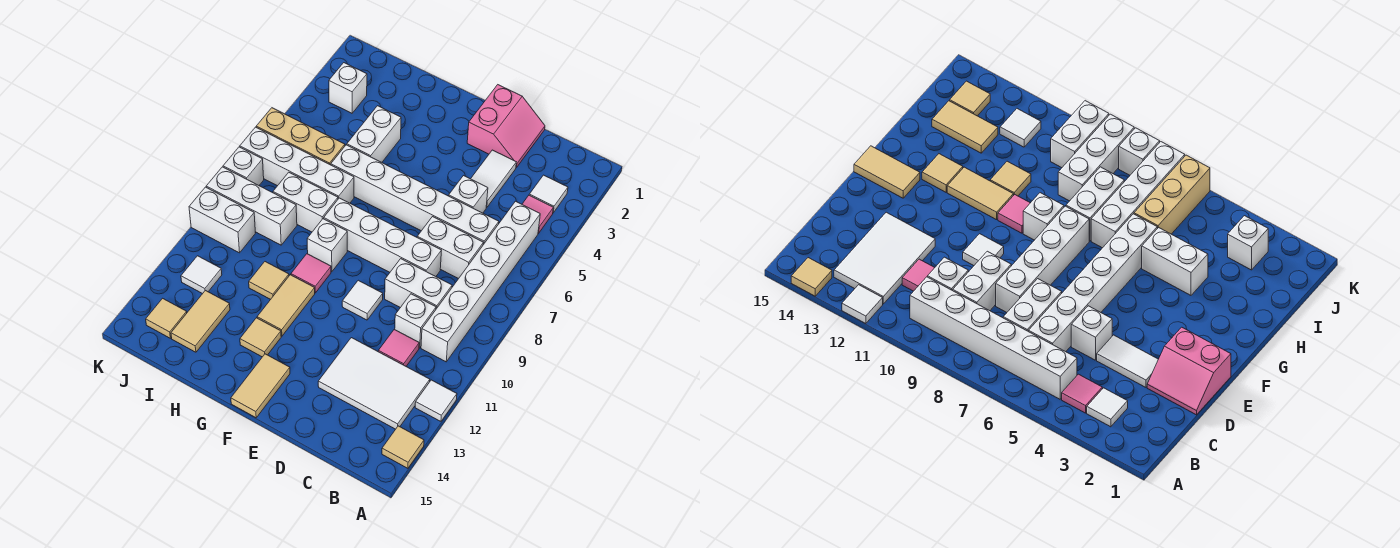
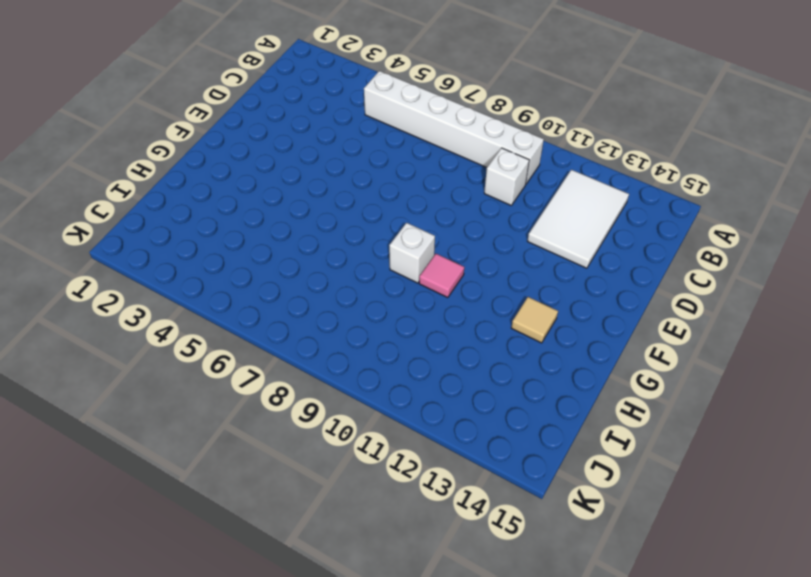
none -> white tile A12 level 1
none -> tan tile A14 level 1
none -> white tile B3 level 1
none -> pink tile B4 level 1

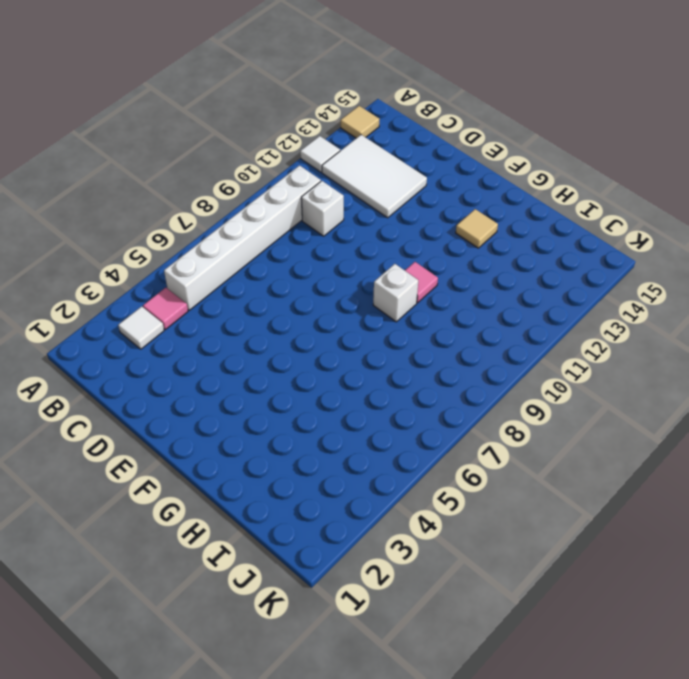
none -> white brick C6:H6 level 1
none -> white brick C7:D7 level 1
none -> white brick C9:D9 level 1
none -> pink tile C11 level 1

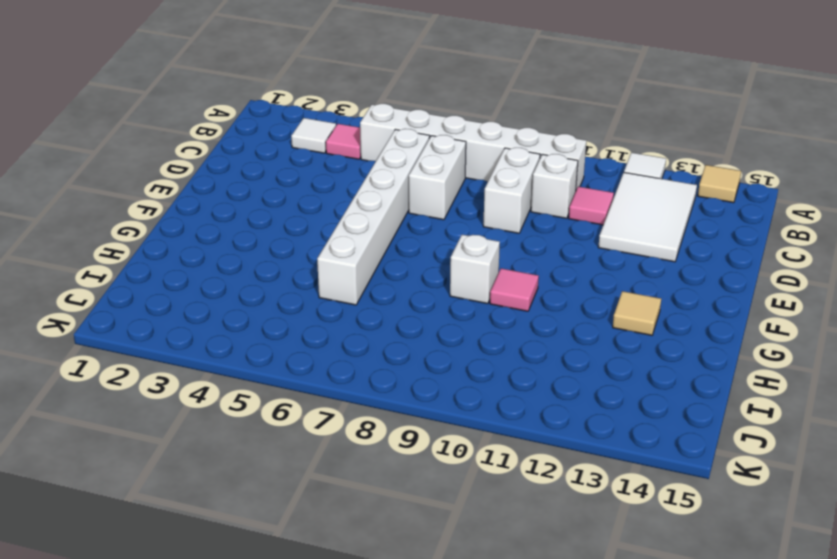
none -> pink slope D1:E2 level 1 top E
none -> white tile D3:D4 level 1
none -> white brick D5 level 1
none -> white brick D8:G8 level 1

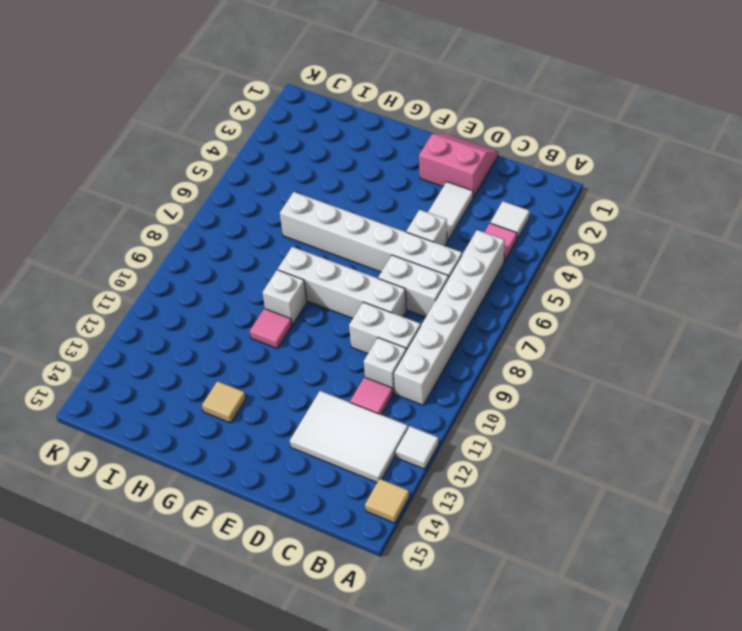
pink slope D1:E2 level 1 top 2 -> pink slope D1:E2 level 1 top E
none -> white tile E10 level 1
none -> tan tile F14:F15 level 1
none -> tan tile G11:G12 level 1
none -> white brick H4:H5 level 1

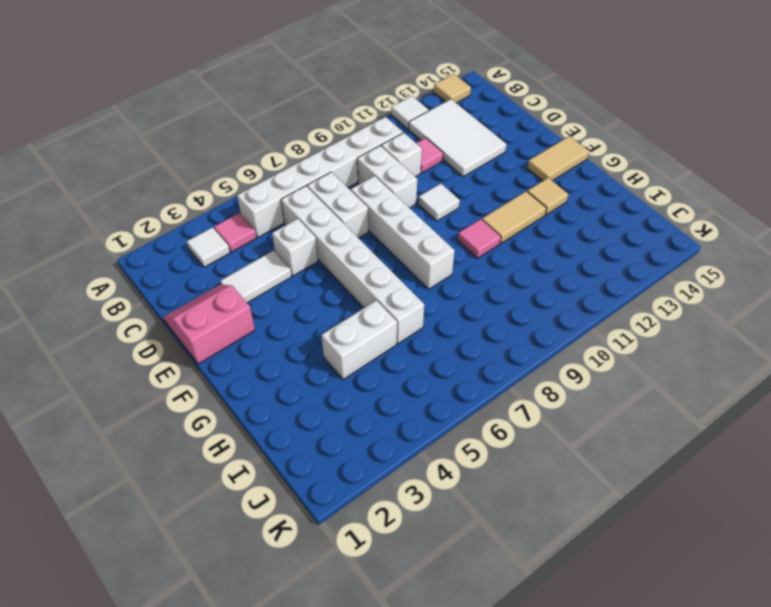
none -> white brick G9 level 1
none -> white brick H7:K7 level 1
none -> white brick H8:I8 level 1
none -> tan tile H11 level 1

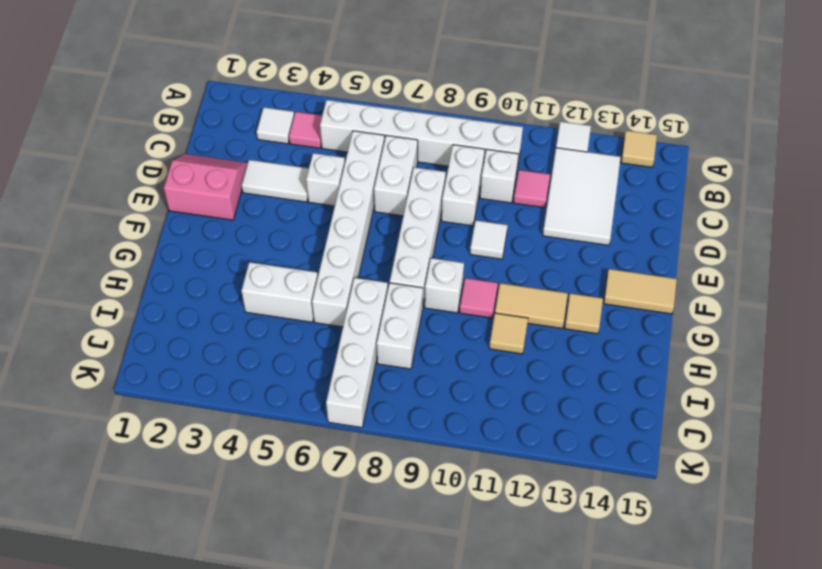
none -> tan brick I6:K6 level 1
none -> white brick I9:K9 level 1
none -> tan tile I13:I14 level 1
none -> white brick J3 level 1

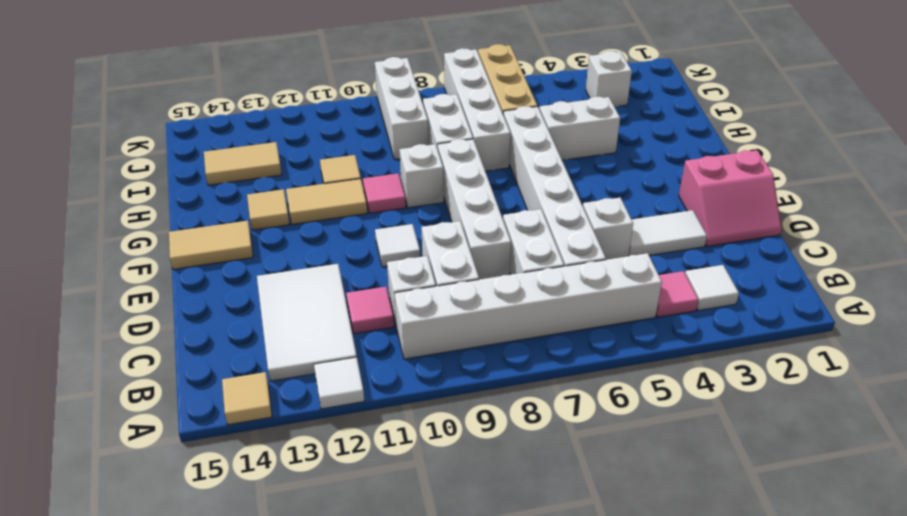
none -> white brick J10:K10 level 1
none -> white tile J12 level 1
none -> tan tile J14 level 1
none -> white brick K8 level 1

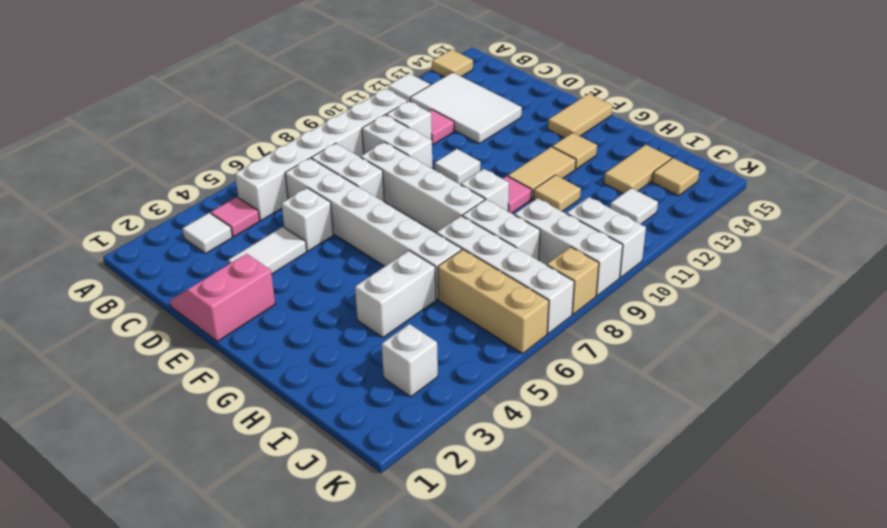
tan brick K8 level 1 -> white brick K8 level 1

